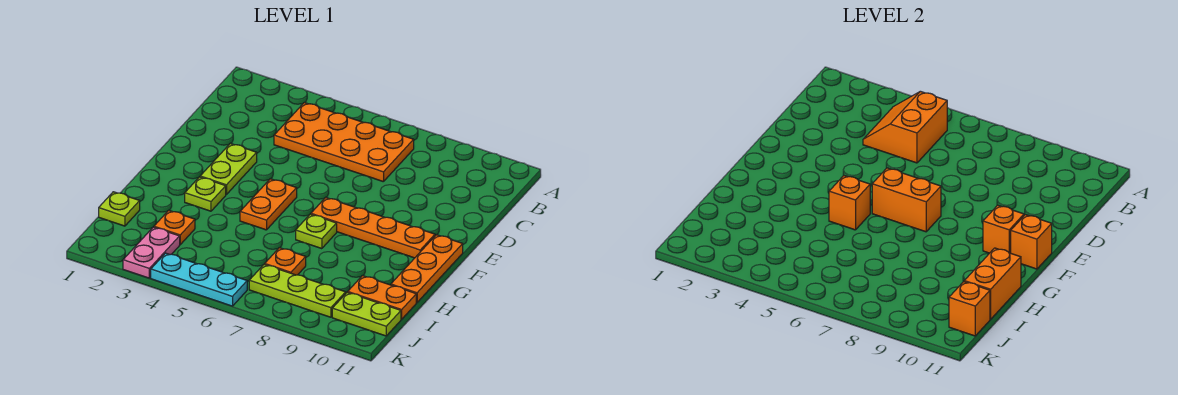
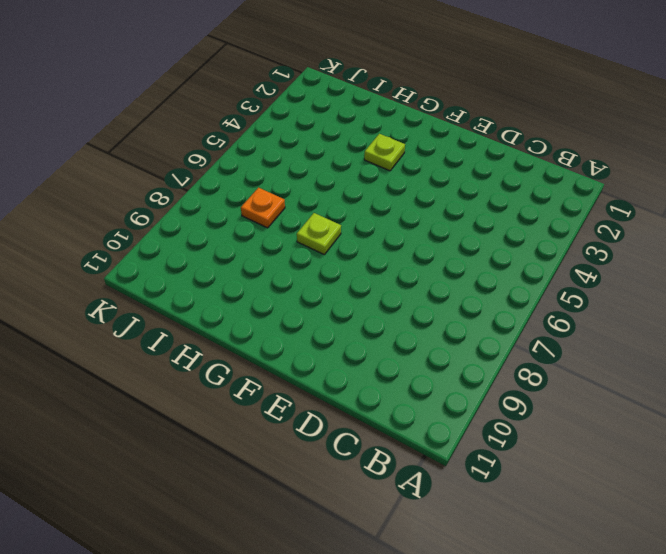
none -> orange plate B4:C7 level 1
none -> lime plate E3:F3 level 1
none -> orange plate F5:G5 level 1

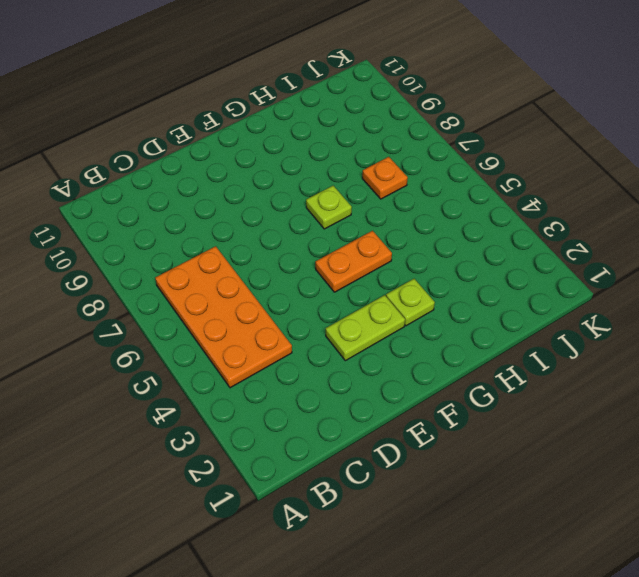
none -> orange plate F7:F10 level 1
none -> orange plate F11:H11 level 1
none -> lime plate I1 level 1

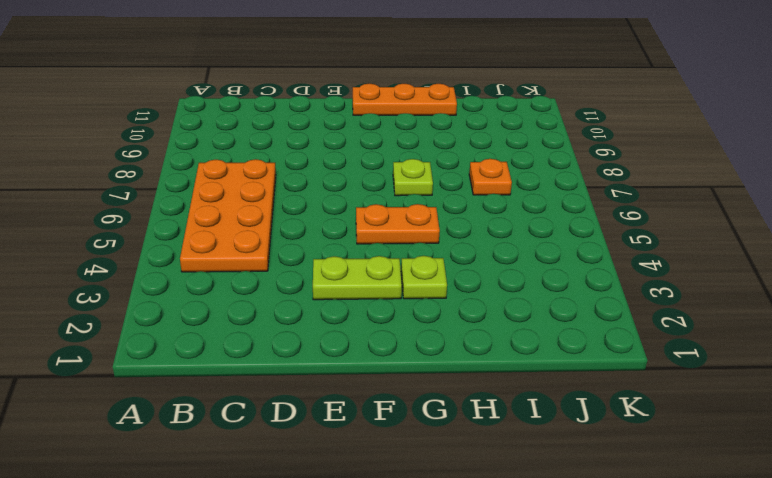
none -> orange plate F7:F10 level 1
none -> lime plate I1 level 1
none -> orange plate I3 level 1

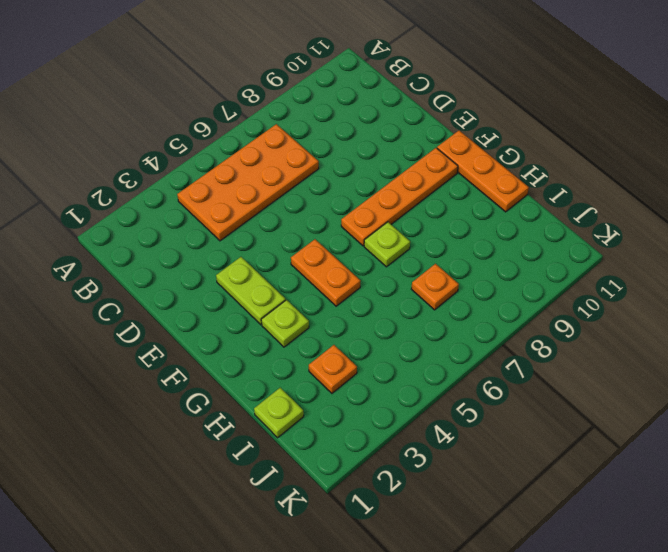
none -> orange plate I10:I11 level 1
none -> pink plate J3:K3 level 1
none -> lime plate J7:J9 level 1

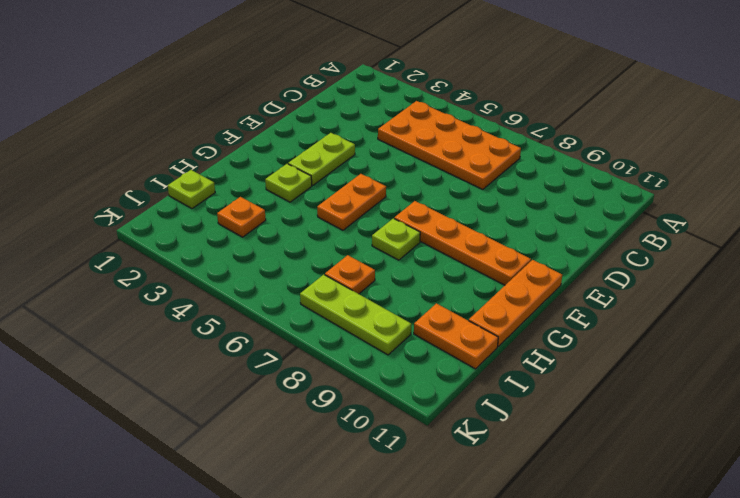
none -> pink plate J3:K3 level 1
none -> lime plate J10:J11 level 1
none -> cyan plate K4:K6 level 1

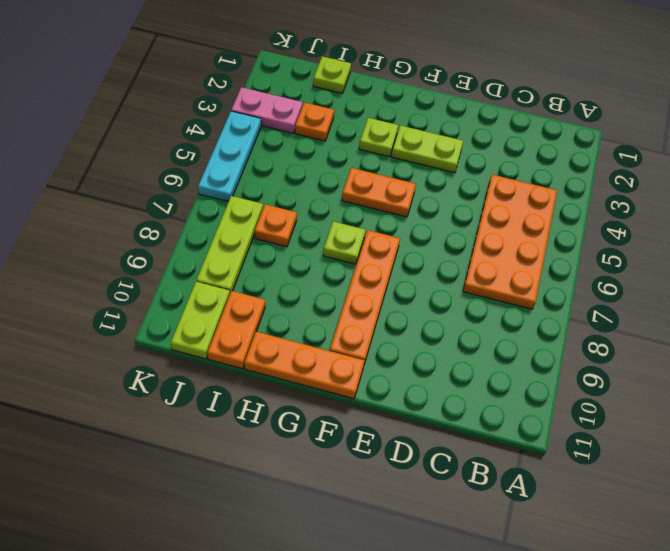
none -> orange slope B4:C5 level 2 top 5
none -> orange brick F6:F7 level 2
none -> orange brick F10 level 2

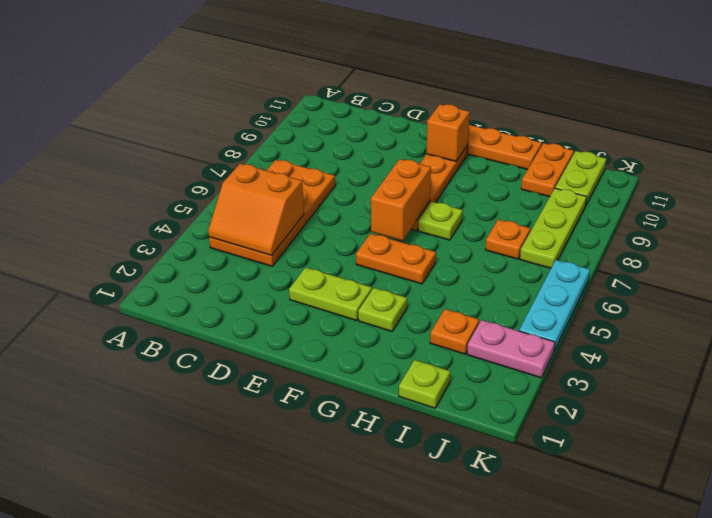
none -> orange brick F11 level 2
none -> orange brick G5 level 2
none -> orange brick H11:I11 level 2

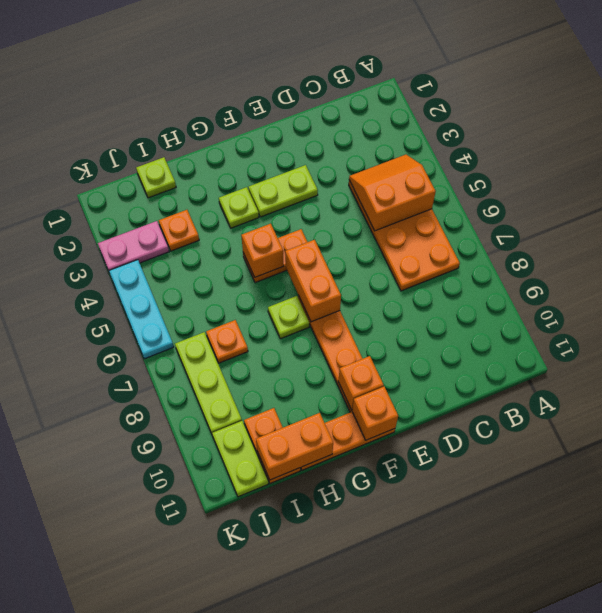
none -> orange brick J11 level 2

